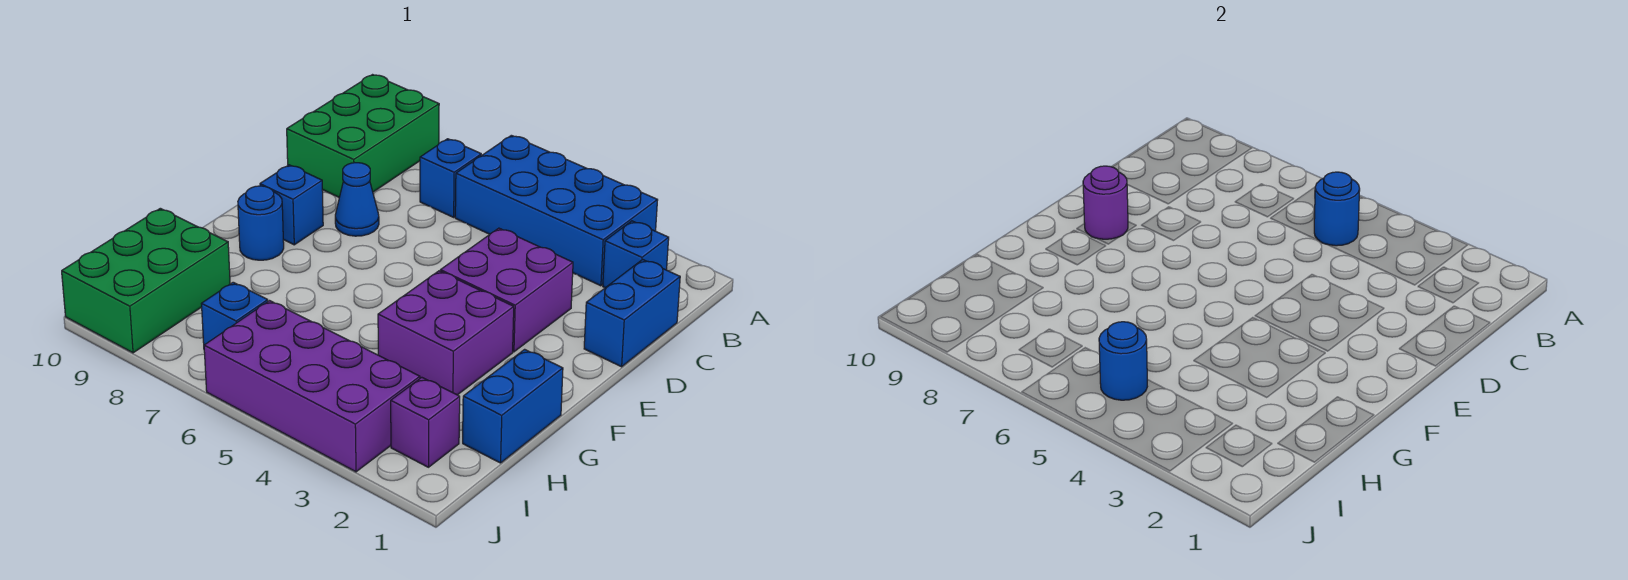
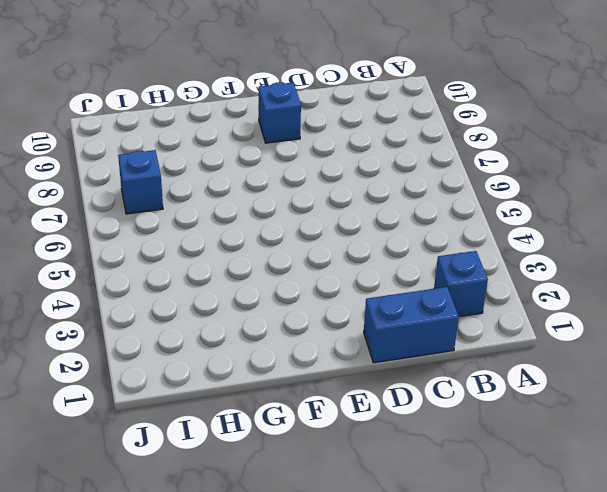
none -> blue brick A3:B6 level 1
none -> green brick A9:C10 level 1
none -> blue brick B7 level 1

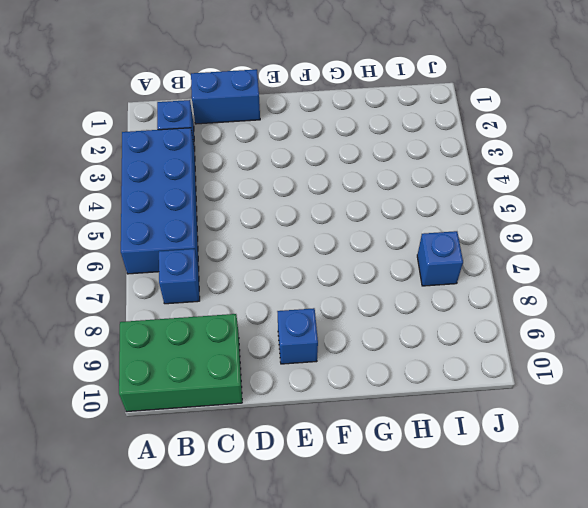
none -> purple brick D3:E4 level 1
none -> blue cone D8 level 1
none -> purple brick F3:G4 level 1

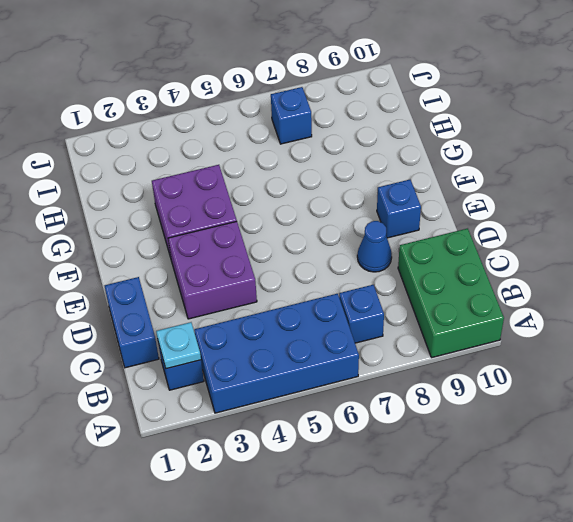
cyan plate B2 level 2 -> none
none -> blue round brick F9 level 1
none -> blue brick G1:H1 level 1
none -> green brick H9:J10 level 1

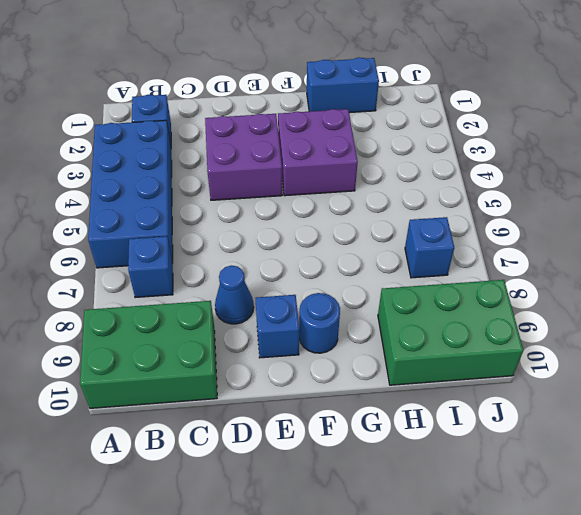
none -> blue brick C1:D1 level 1
none -> purple brick I2 level 1
none -> purple brick I3:J6 level 1

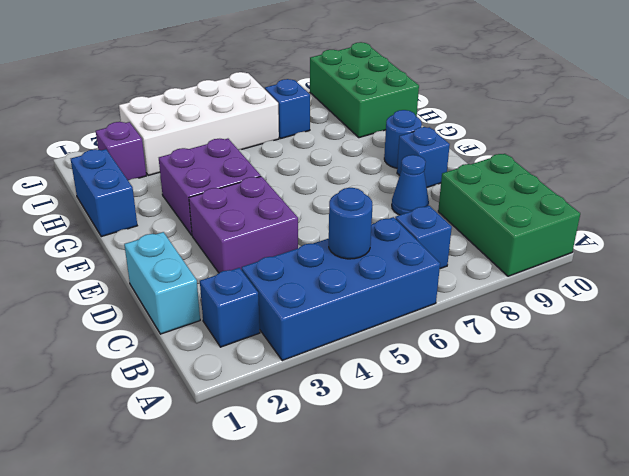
cyan brick C1:D1 level 1 -> blue brick C1:D1 level 1
white brick I3:J6 level 1 -> purple brick I3:J6 level 1
none -> purple round brick E9 level 2
none -> blue round brick I5 level 2

